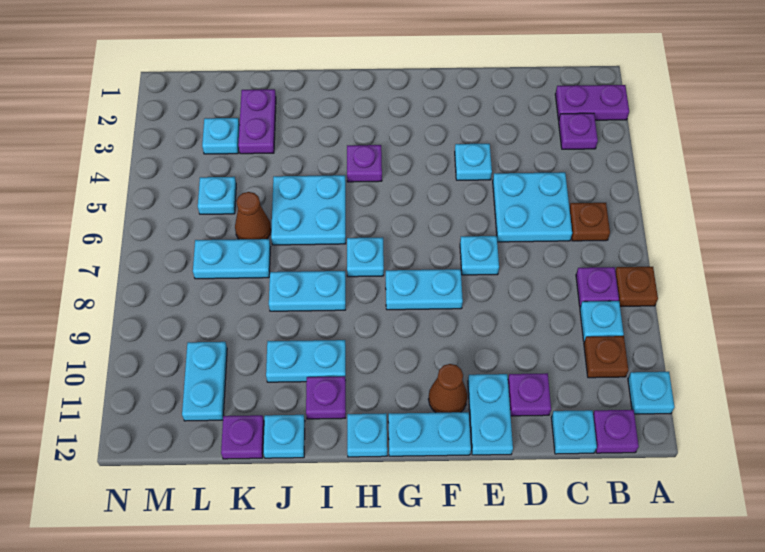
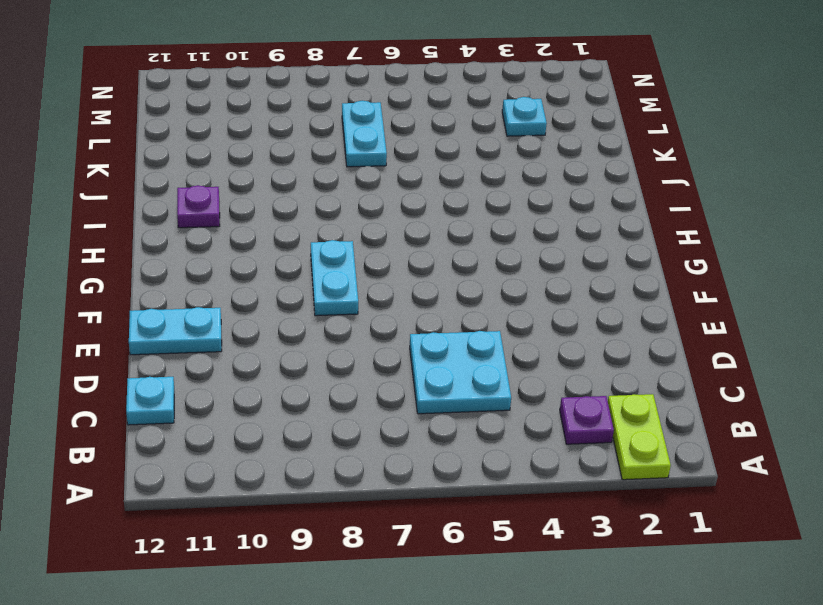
lime plate A2:B2 level 1 -> purple plate A2:B2 level 1
none -> brown plate A8 level 1
none -> cyan plate A11 level 1
none -> brown plate B6 level 1
none -> purple plate B8 level 1

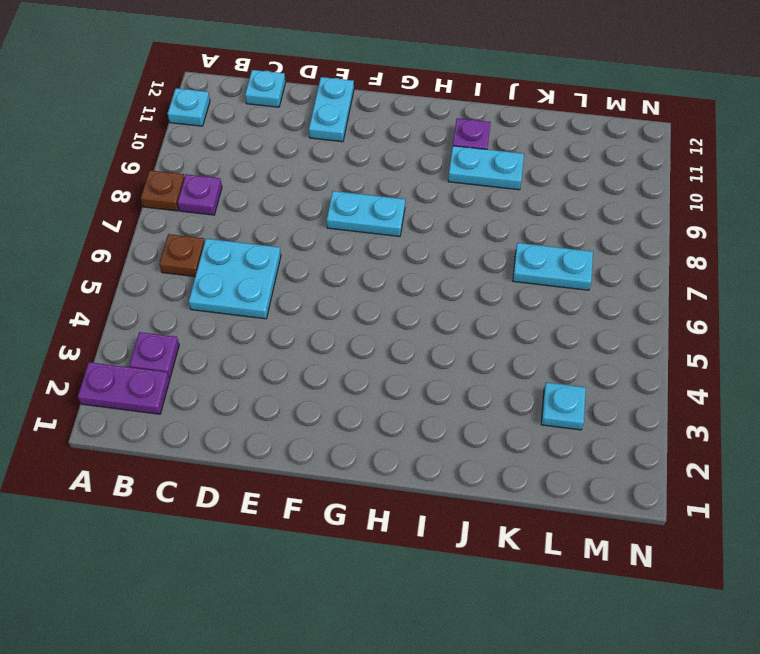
none -> cyan plate B9 level 1
none -> brown plate B10 level 1
none -> purple plate B12 level 1
none -> purple plate D11 level 1

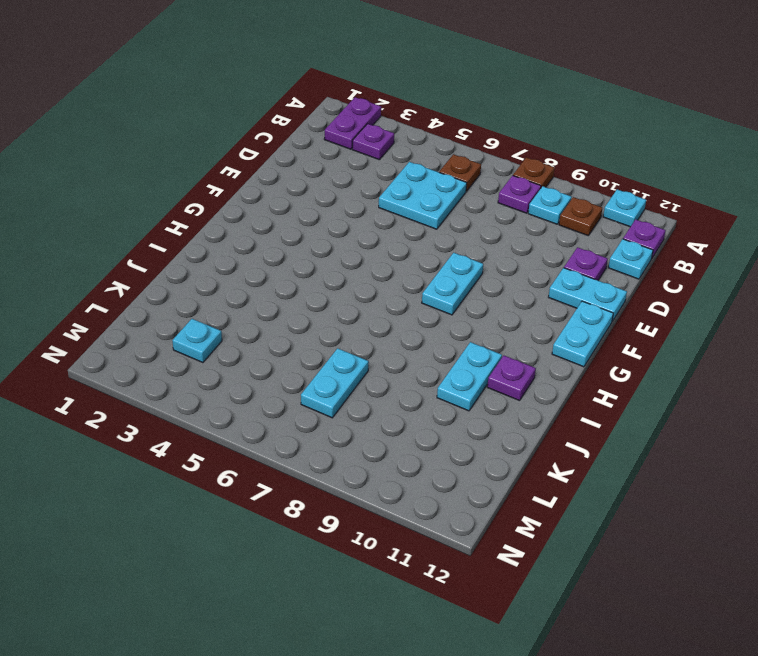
none -> cyan plate E4 level 1
none -> cyan plate E7 level 1
none -> brown cone F11 level 1
none -> purple plate H4 level 1

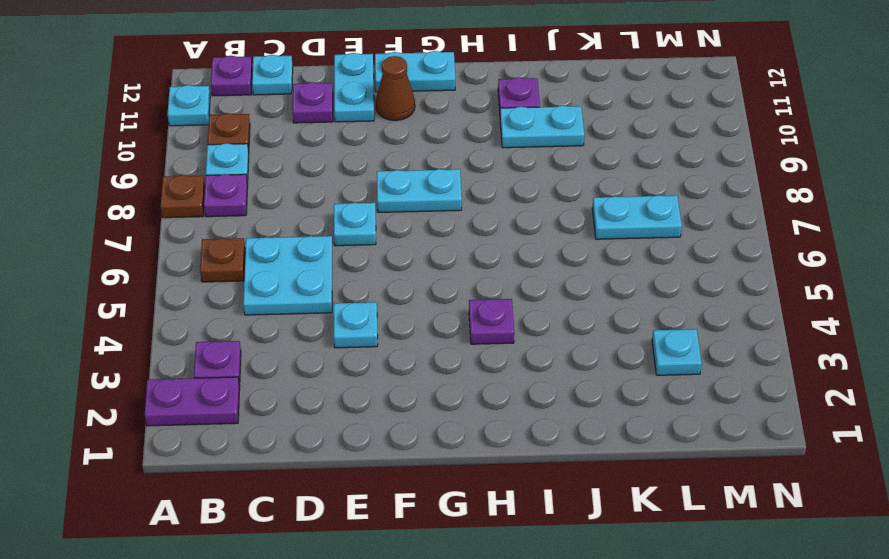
none -> cyan plate H7 level 1
none -> cyan plate H12 level 1
none -> cyan plate I5:J6 level 1
none -> cyan plate I8:J8 level 1

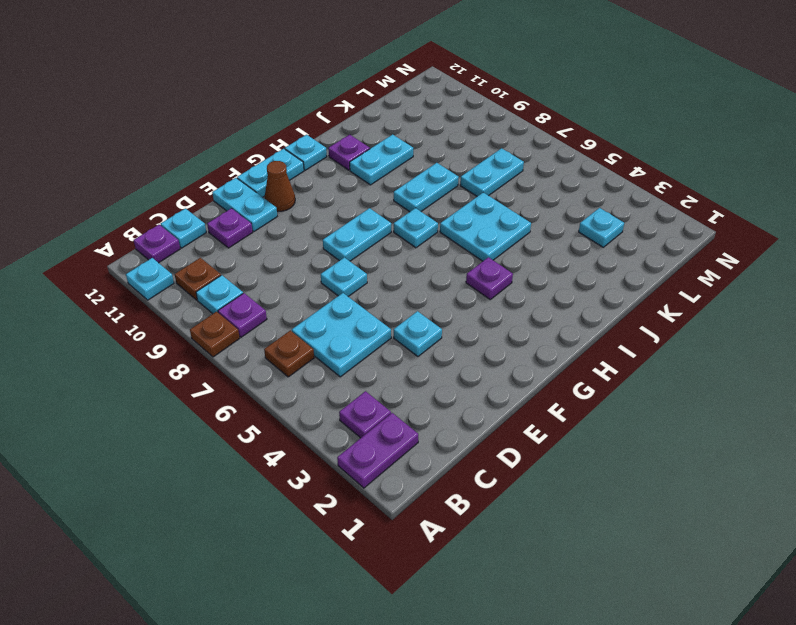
none -> cyan plate J12 level 1
none -> purple plate K2:K3 level 1
none -> brown cone K6 level 1
none -> purple plate K12 level 1

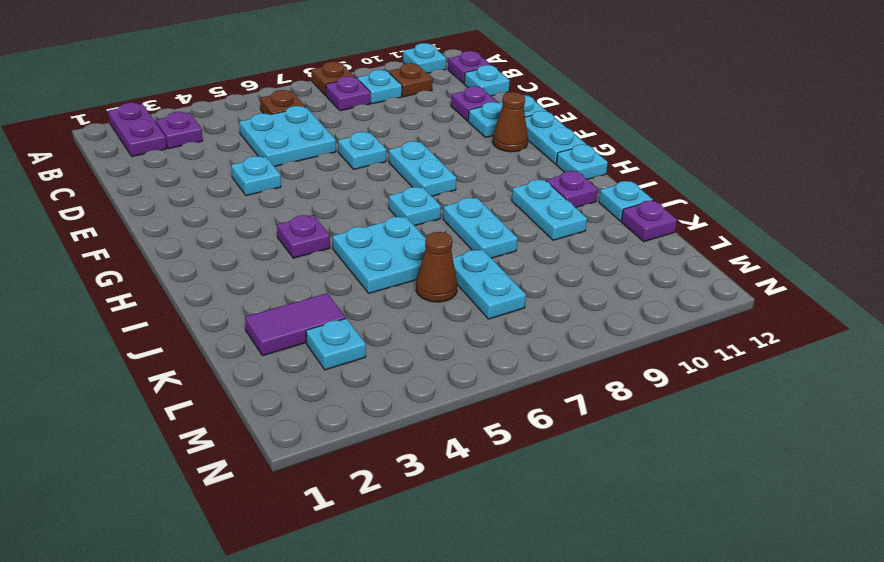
purple tile K2:K3 level 1 -> purple plate K2:K3 level 1
none -> cyan plate L5 level 1
none -> cyan plate L10:L11 level 1

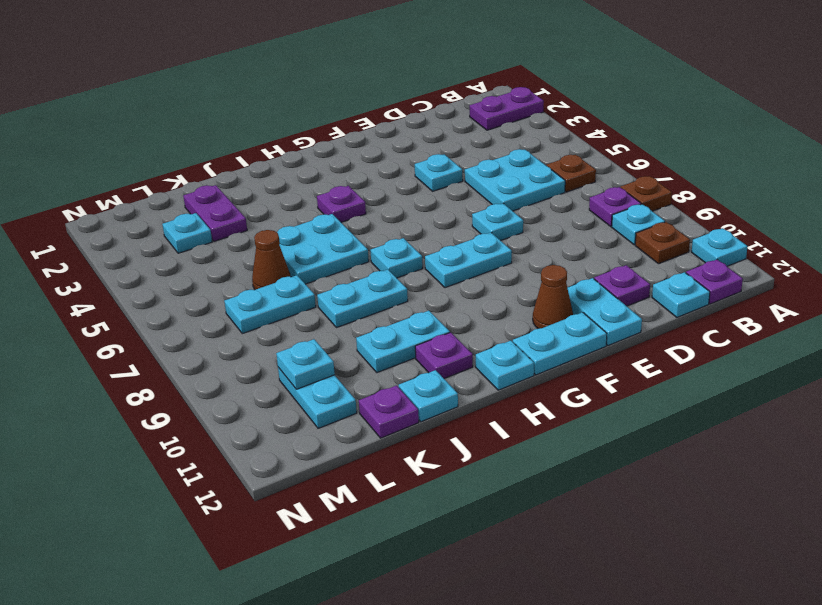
cyan plate L10 level 2 -> cyan plate L5 level 1
none -> purple plate B3 level 1

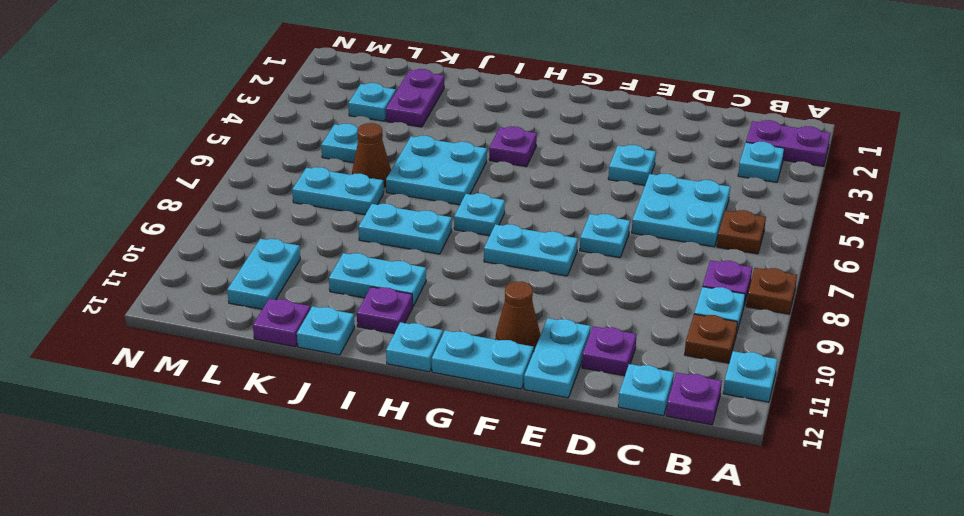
cyan plate B3 level 1 -> purple plate B3 level 1

